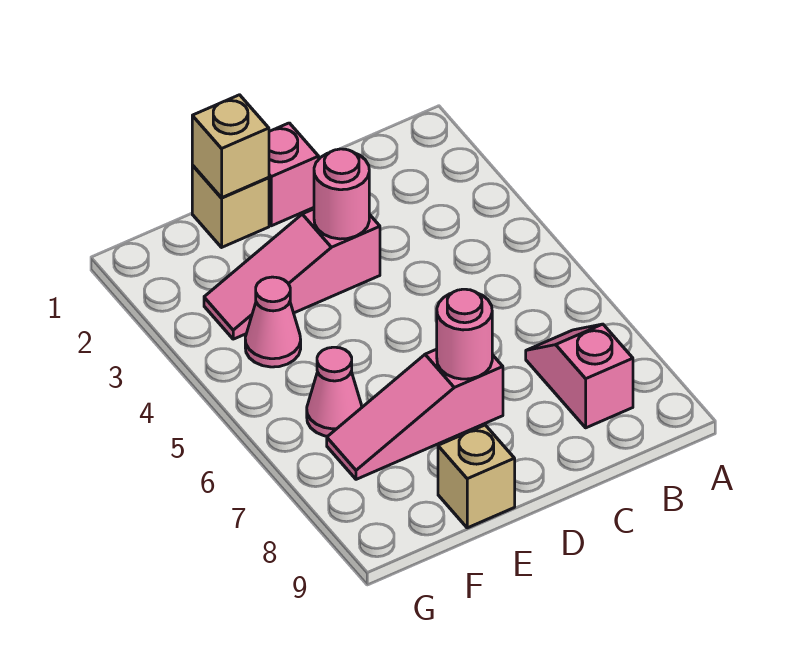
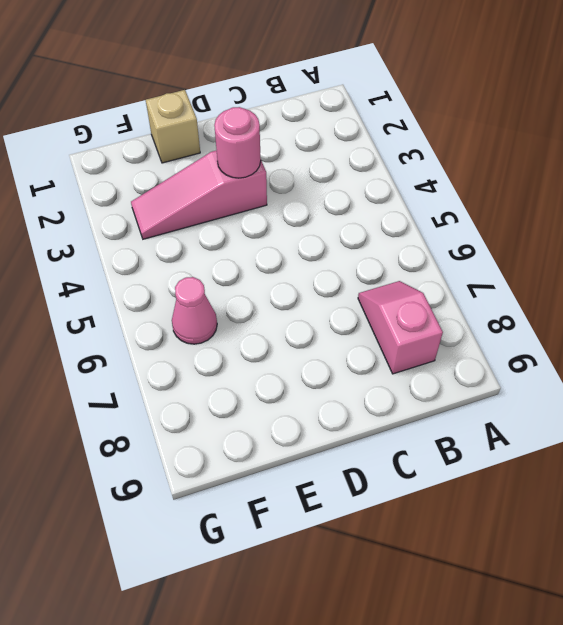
none -> pink brick D1 level 1
none -> pink slope D7:F7 level 1 top D

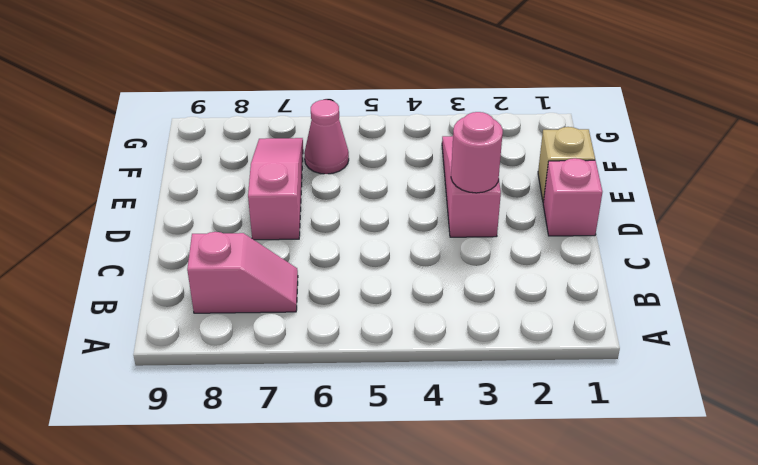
none -> tan brick E9 level 1
none -> pink cone F4 level 1

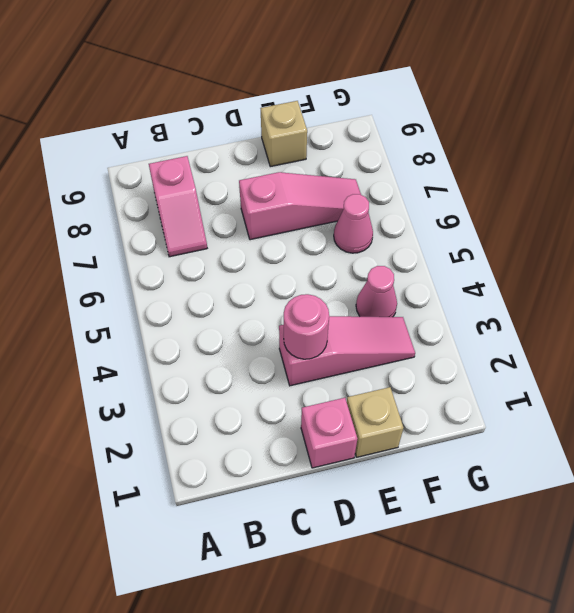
none -> pink round brick D7 level 2
none -> tan brick E1 level 2

